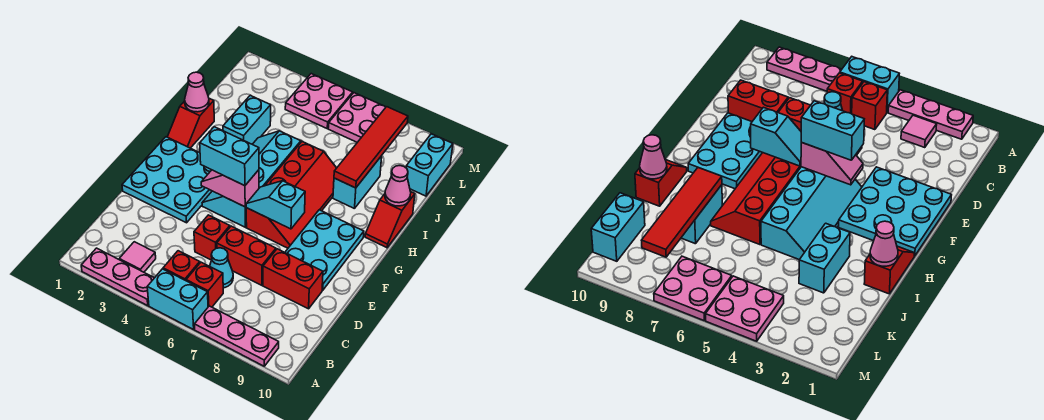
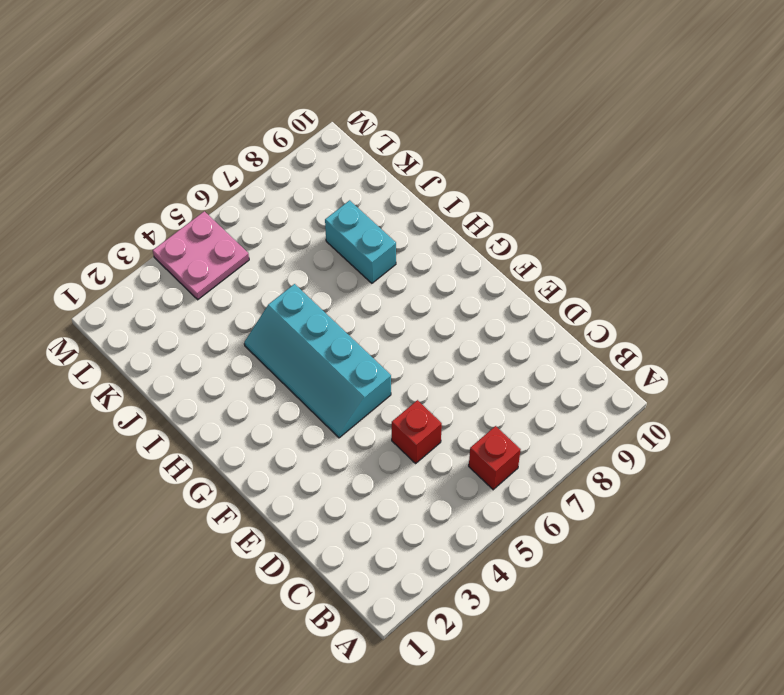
none -> pink plate A2:A4 level 1
none -> cyan brick A5:A6 level 1
none -> pink plate A7:A9 level 1

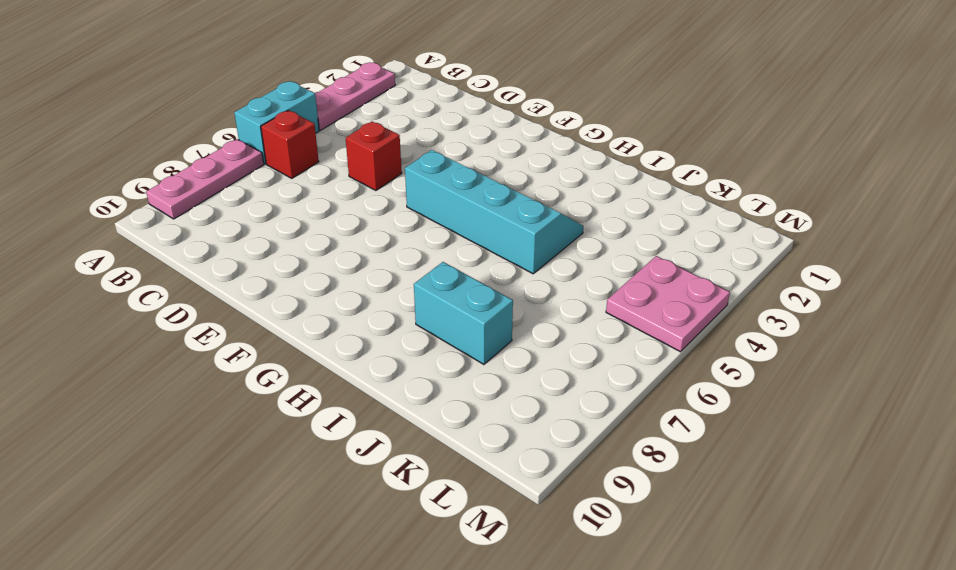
none -> pink tile B3 level 1
none -> red brick B5 level 1
none -> cyan cone C6 level 1

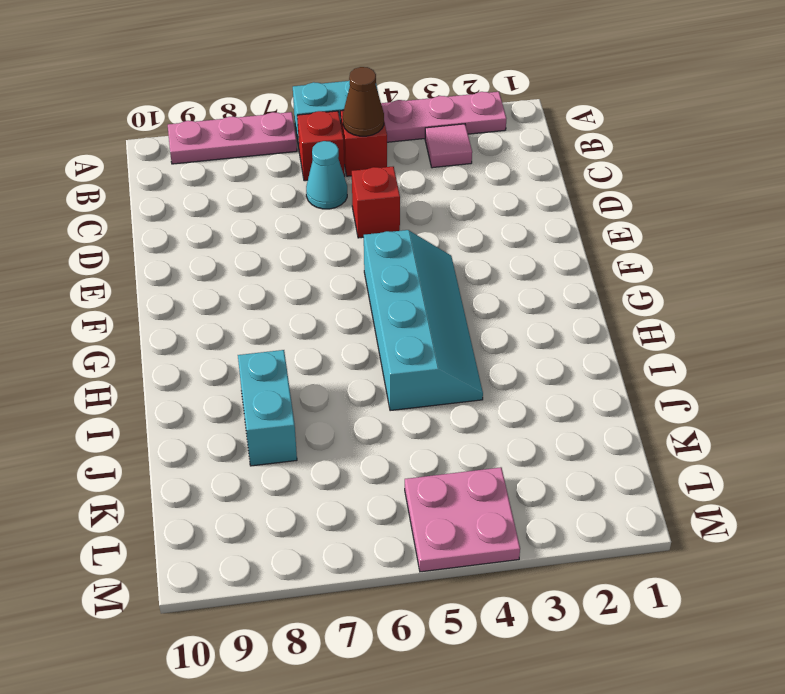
brown cone B5 level 2 -> none
none -> red brick D6:D7 level 1
none -> red brick D8:D9 level 1
none -> cyan plate E1:G3 level 1

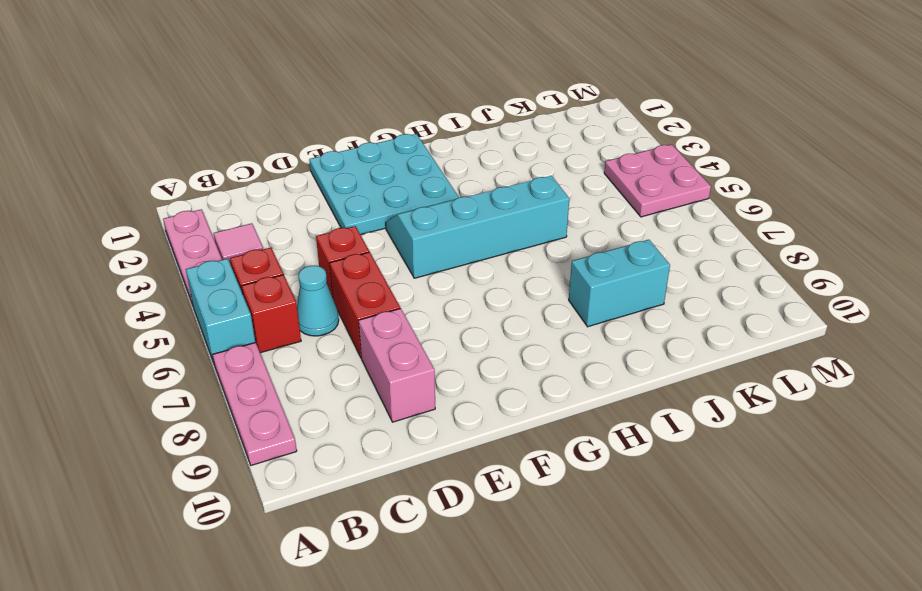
pink brick D8:D9 level 1 -> red brick D8:D9 level 1
none -> cyan plate E8:G9 level 1
none -> red slope F6:I7 level 1 top 6
none -> red slope H1:I1 level 1 top I

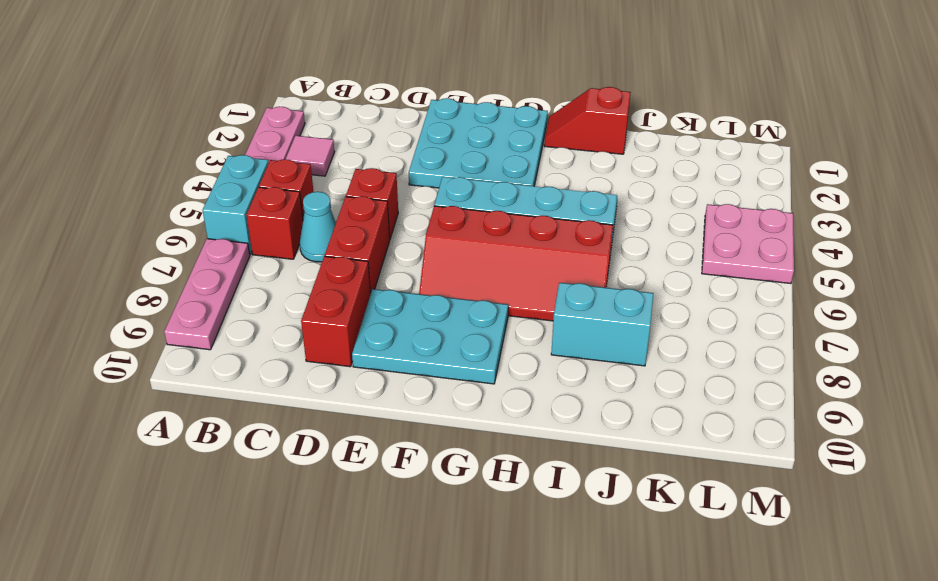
none -> red slope H10:I10 level 1 top I
none -> cyan brick I3:J3 level 1
none -> cyan brick K10:L10 level 1

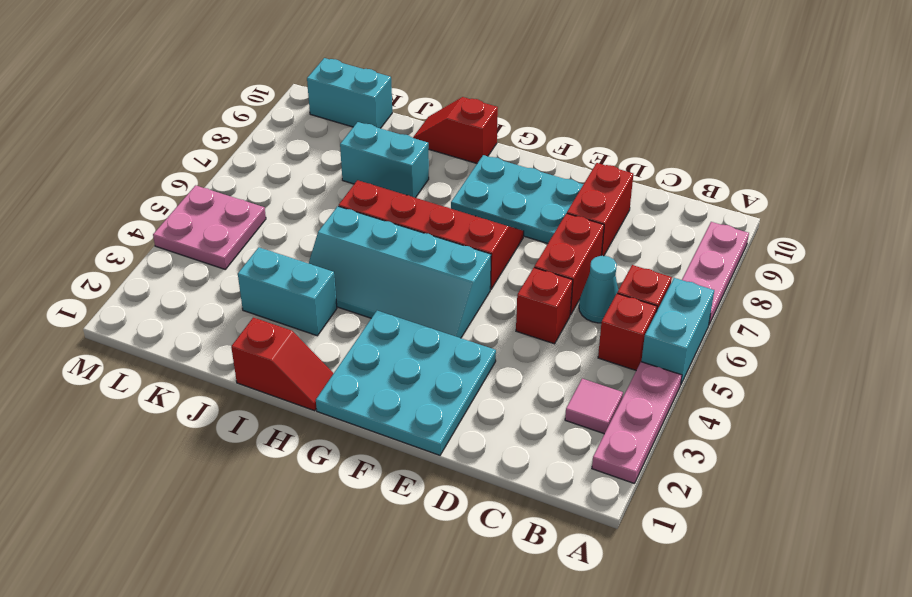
red slope H10:I10 level 1 top H -> red slope H10:I10 level 1 top I
none -> pink plate L6:M7 level 1
none -> pink slope F4:F5 level 2 top 5
none -> cyan slope F6:F7 level 2 top 7

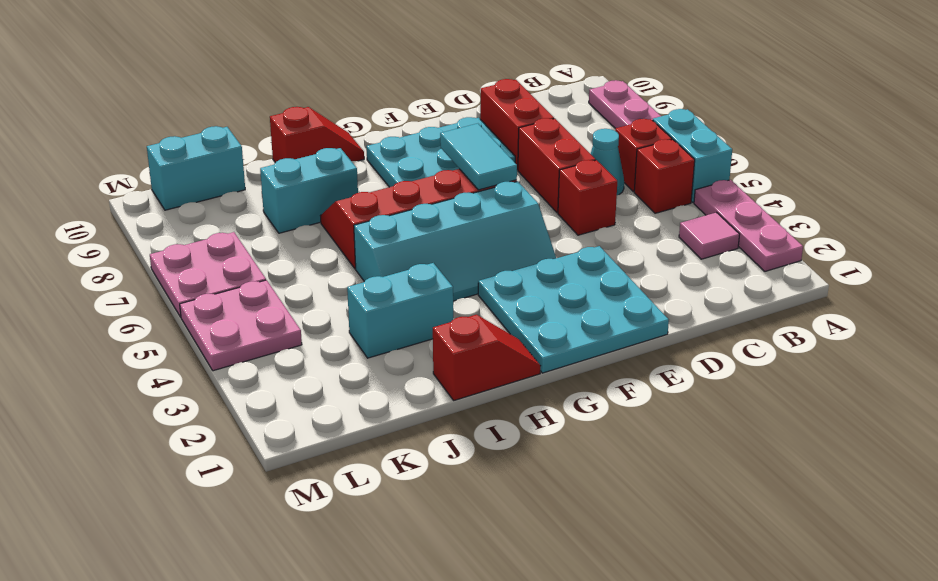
cyan tile F6:F7 level 2 -> cyan slope F6:F7 level 2 top 7
none -> pink slope F4:F5 level 2 top 5
none -> pink cone I1 level 2
none -> red tile I8:L8 level 2

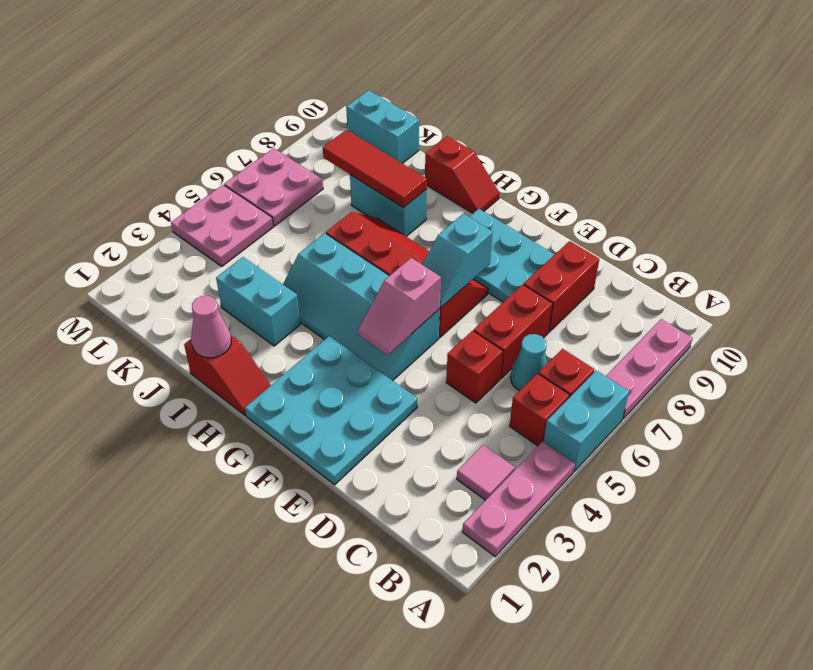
red tile I8:K8 level 2 -> red tile I8:L8 level 2
none -> pink cone I10 level 2
none -> cyan brick F4:F5 level 3

